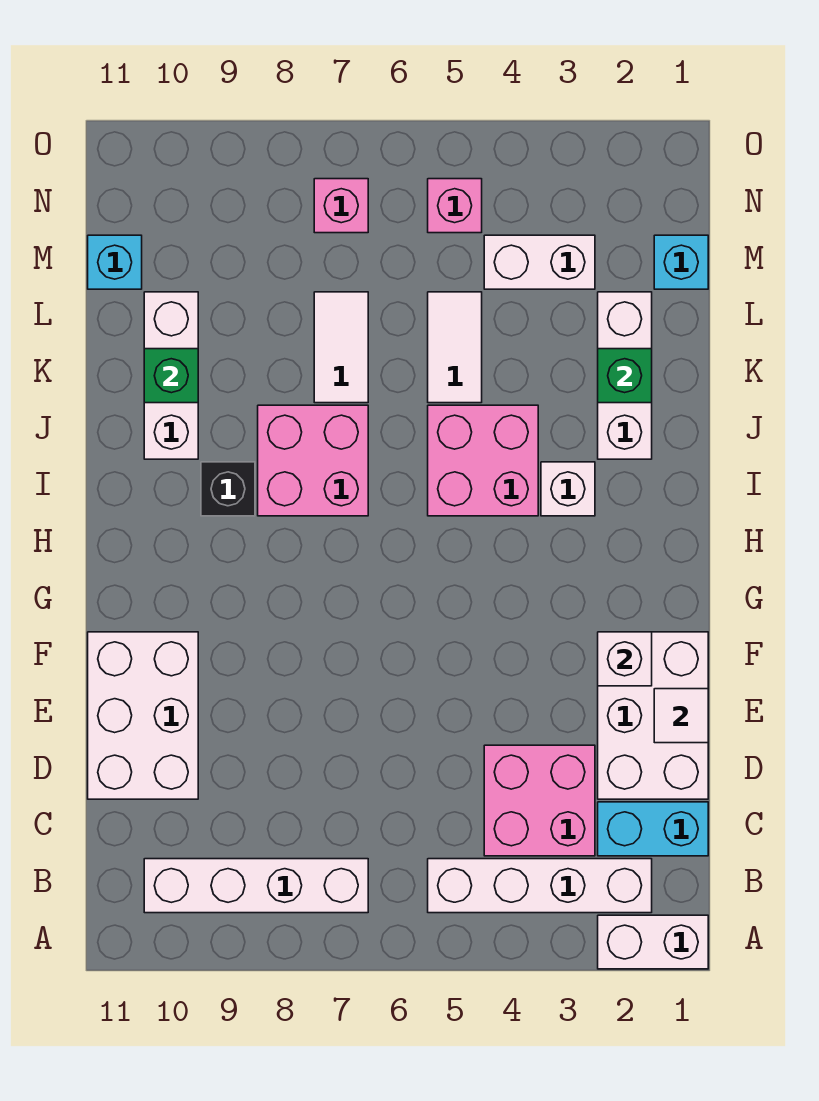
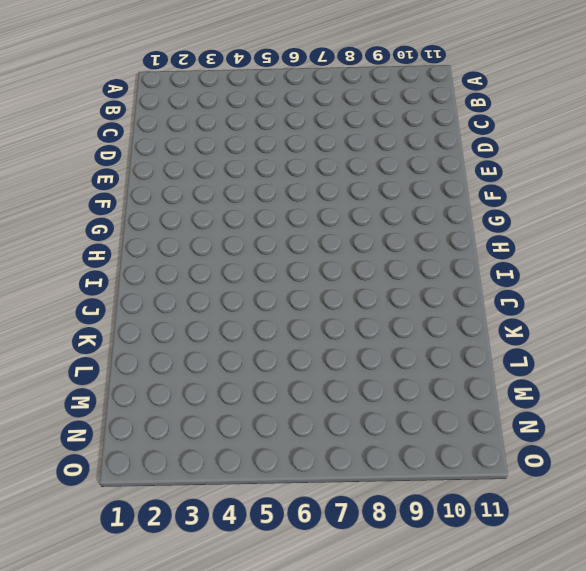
none -> white brick A1:A2 level 1
none -> white brick B2:B5 level 1
none -> white brick B7:B10 level 1

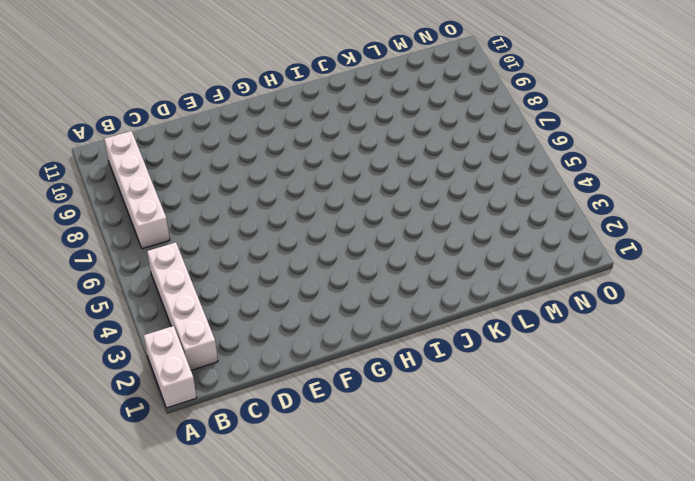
none -> cyan brick C1:C2 level 1
none -> pink brick C3:D4 level 1
none -> white brick D1:F2 level 1

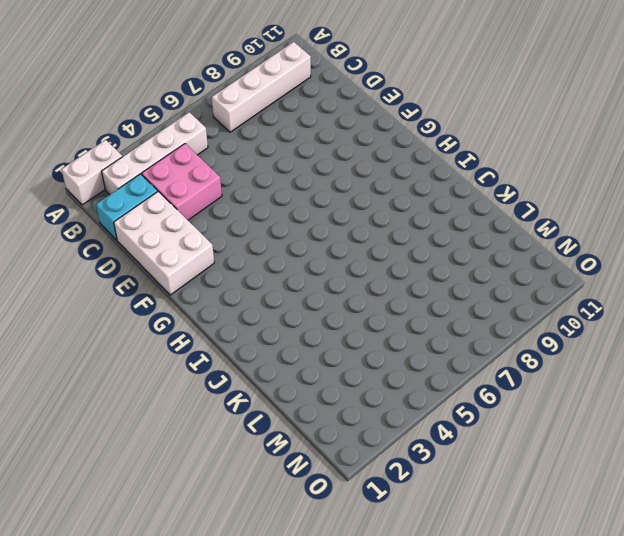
none -> white brick D10:F11 level 1
none -> white brick I3 level 1
none -> pink brick I4:J5 level 1

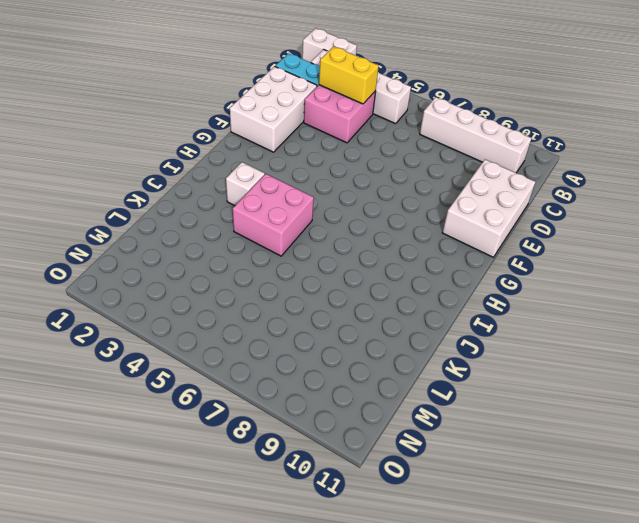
yellow brick C3:C4 level 2 -> none
none -> pink brick I7:J8 level 1
none -> black brick I9 level 1
none -> white brick J2:L2 level 1

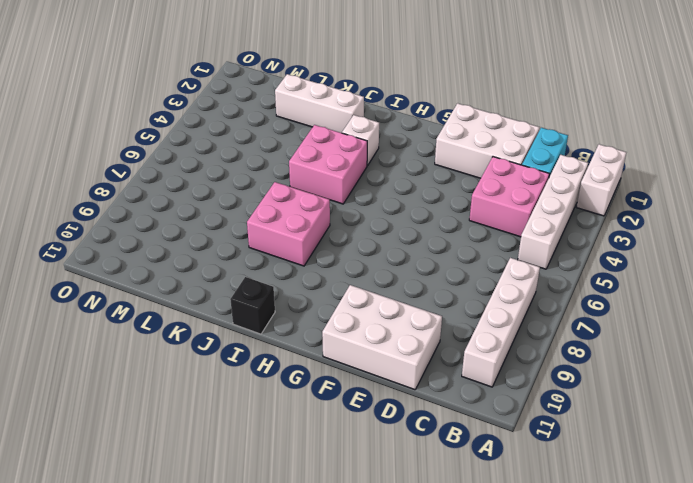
black brick I11 level 1 -> black brick I9 level 1
none -> white brick J10:L10 level 1
none -> white tile K5:L5 level 1
none -> white tile K7:L7 level 1

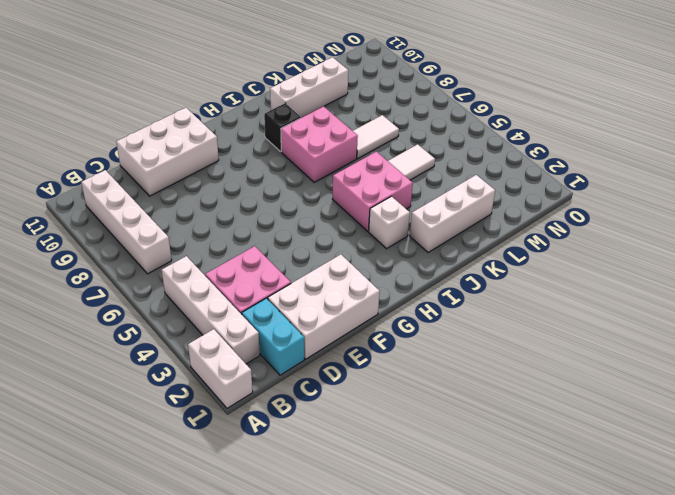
none -> cyan brick M1 level 1
none -> white brick M3:M4 level 1
none -> cyan brick M11 level 1

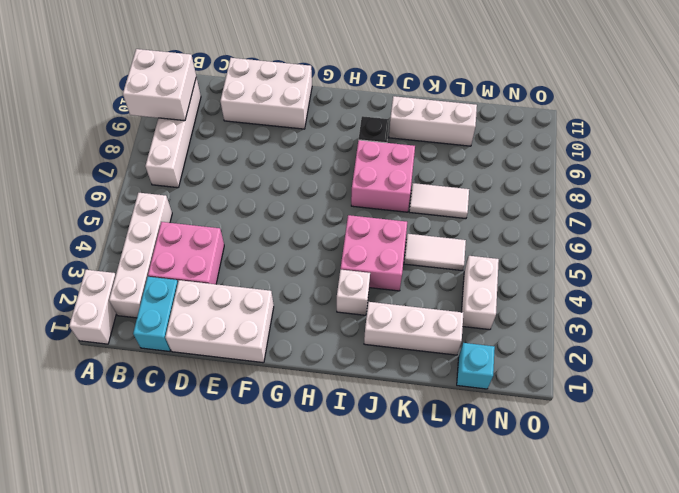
white brick A9:B10 level 2 -> none
none -> cyan brick M11 level 1
none -> pink brick N5 level 1
none -> pink brick N7 level 1

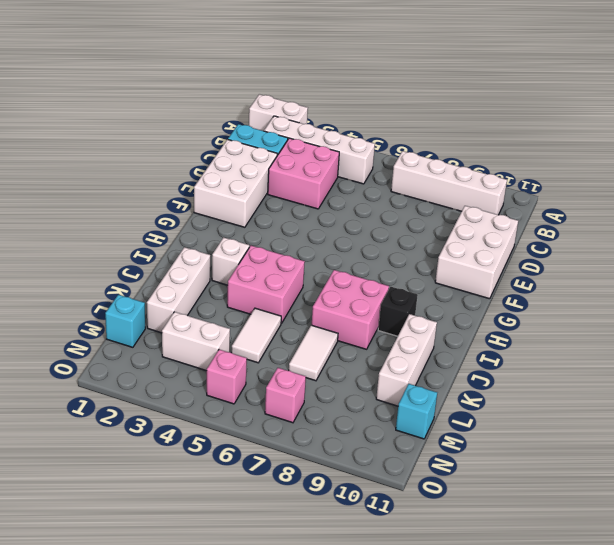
none -> white tile E1 level 2
none -> white brick F2 level 2
none -> green brick K2 level 2

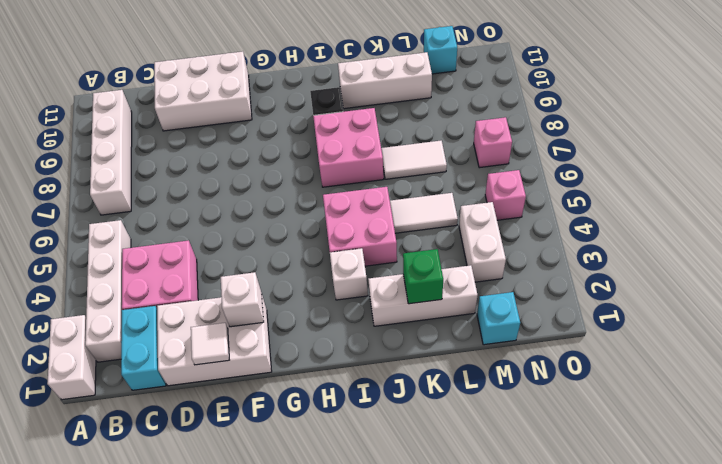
none -> green brick K10 level 2

